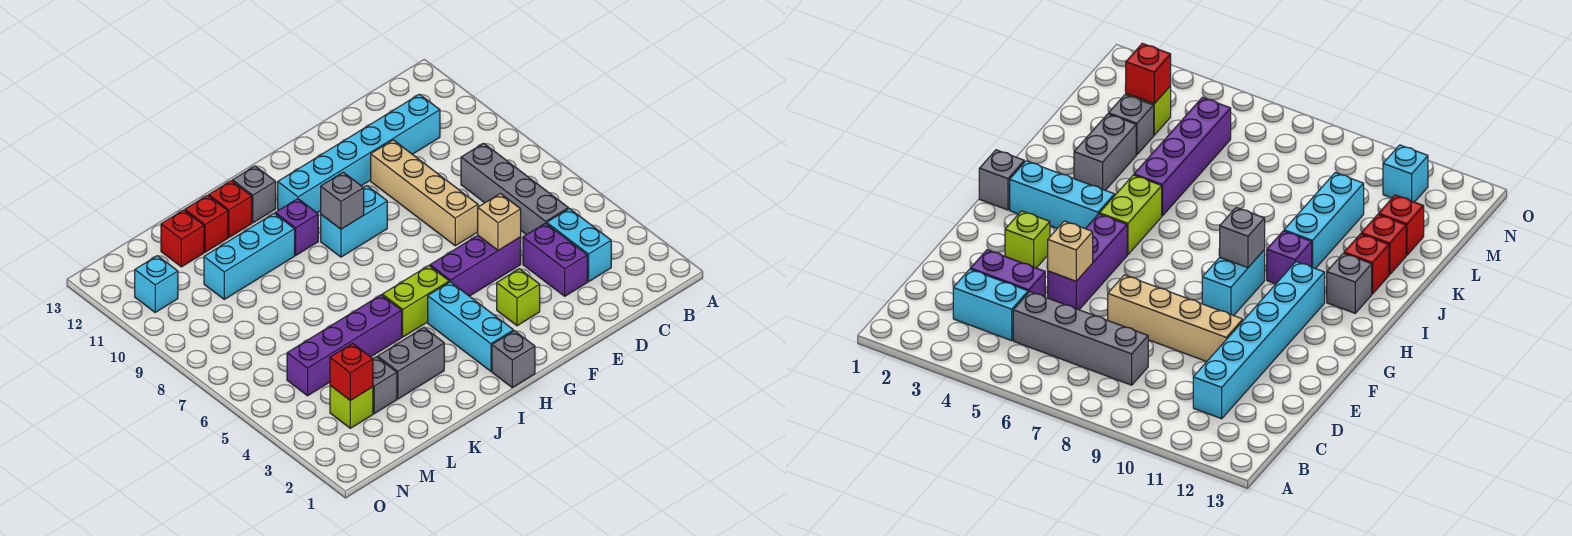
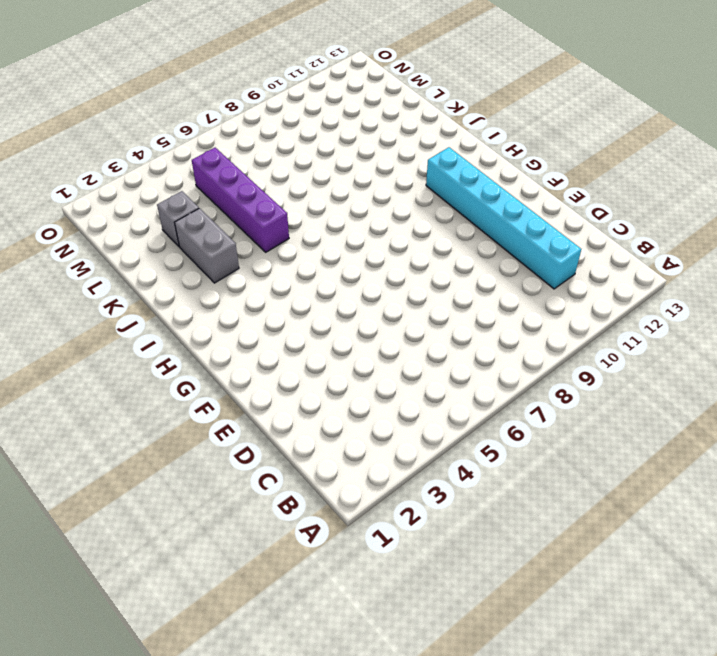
none -> cyan brick C3:C4 level 1
none -> grey brick C5:C8 level 1
none -> purple brick D3:D4 level 1

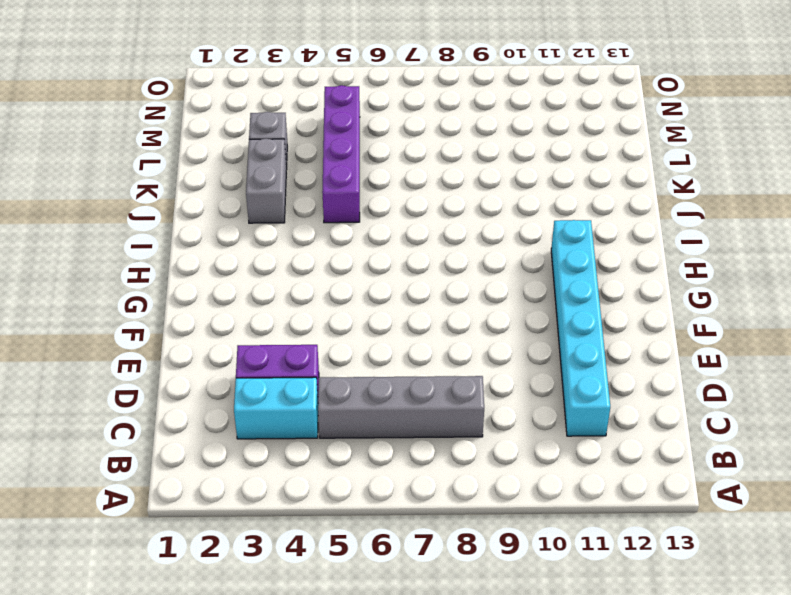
none -> purple brick E5:G5 level 1
none -> tan brick E7:E10 level 1
none -> lime brick F3 level 1

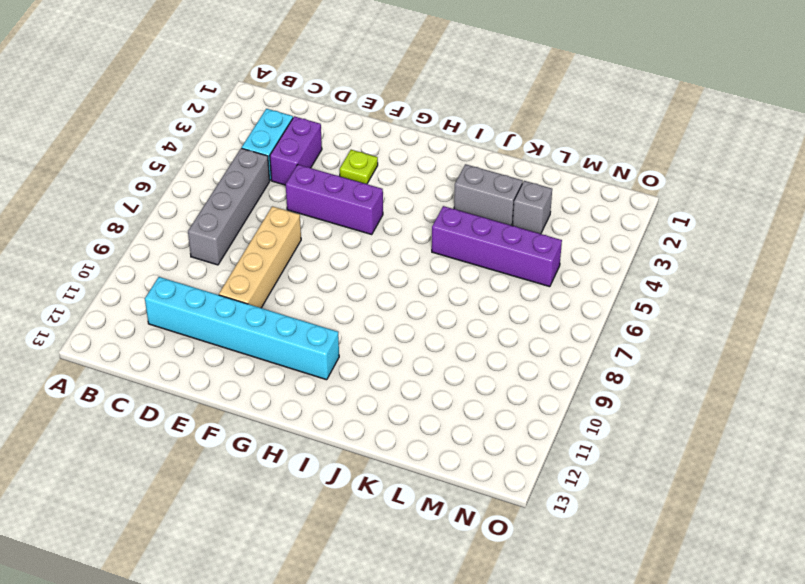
lime plate F3 level 1 -> lime brick F3 level 1
none -> cyan brick G9:H9 level 1
none -> grey brick H1 level 1
none -> cyan brick H2:H4 level 1

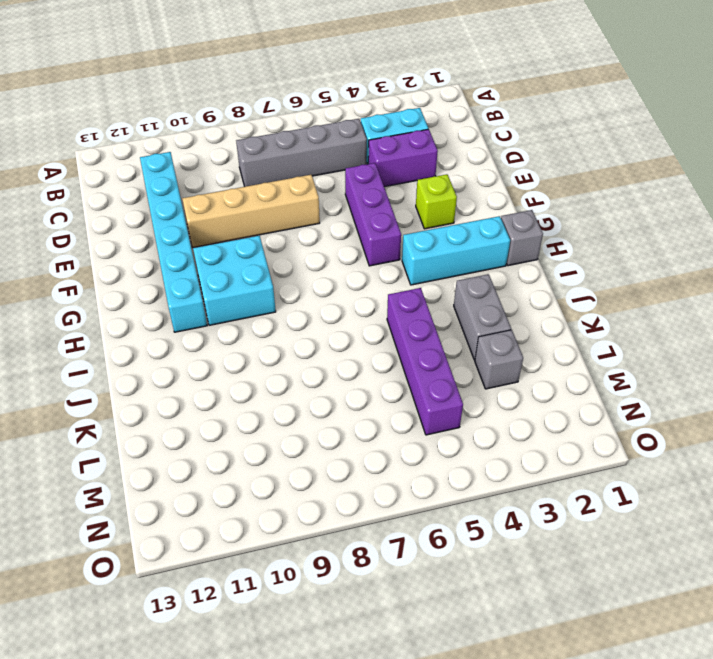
cyan brick G9:H10 level 1 -> cyan brick G9:H9 level 1
none -> lime brick H5:I5 level 1
none -> purple brick I10 level 1
none -> grey brick I12 level 1

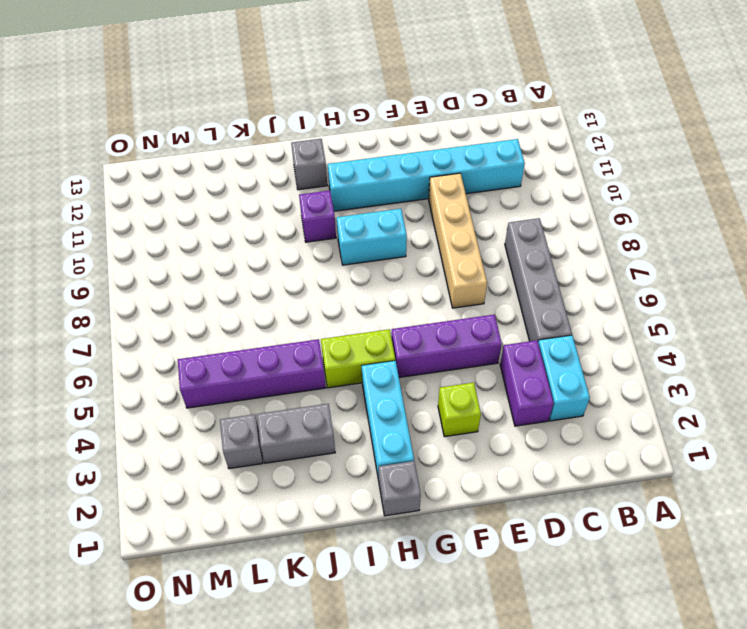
none -> cyan brick J10:L10 level 1
none -> red brick J12 level 1
none -> red brick K12 level 1

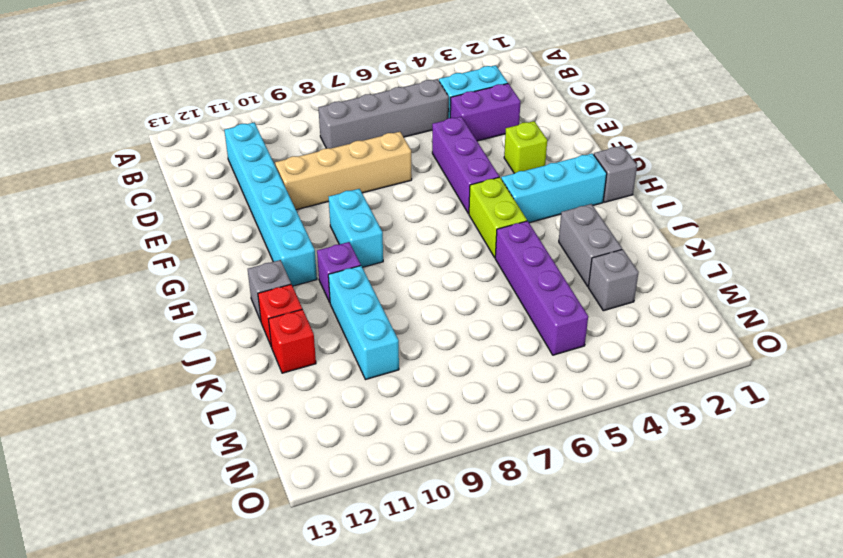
none -> red brick L12 level 1
none -> lime brick M3 level 1
none -> cyan brick N11 level 1

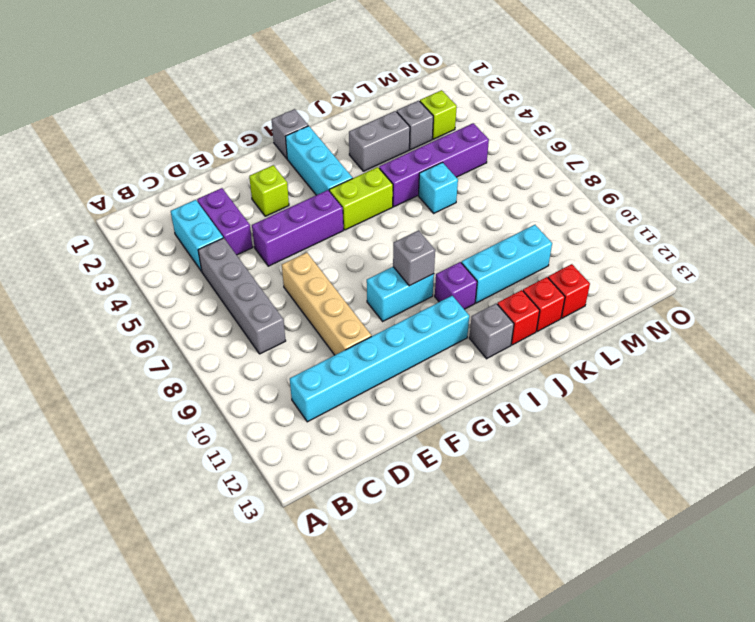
cyan brick K6 level 1 -> cyan brick N11 level 1
none -> tan brick E5 level 2
none -> red brick M3 level 2

